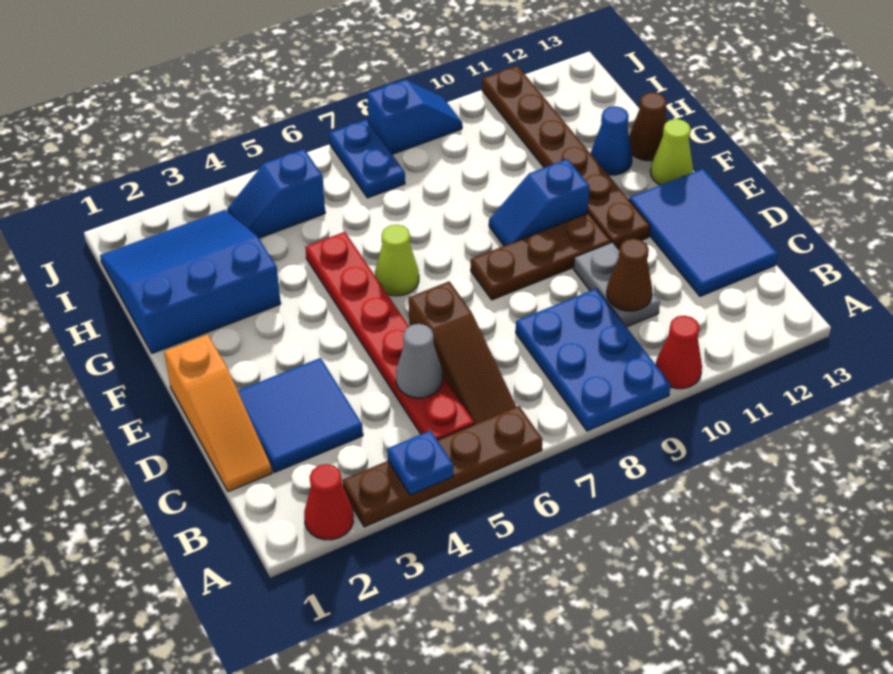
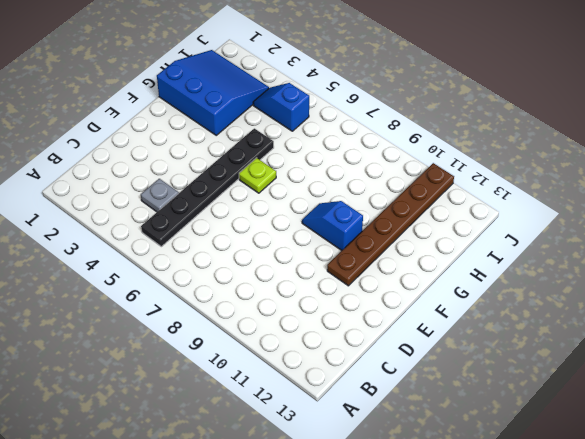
black plate B5:G5 level 1 -> red plate B5:G5 level 1
grey plate C4 level 1 -> none
lime plate F6 level 1 -> lime cone F6 level 1
none -> red cone A2 level 1
none -> brown plate A3:A6 level 1
none -> blue plate A8:C9 level 1

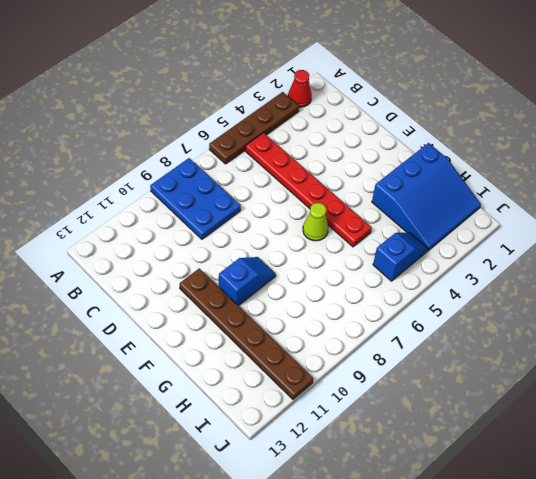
none -> red cone A10 level 1
none -> brown slope B6:D6 level 1 top D
none -> orange slope C1:E1 level 1 top E

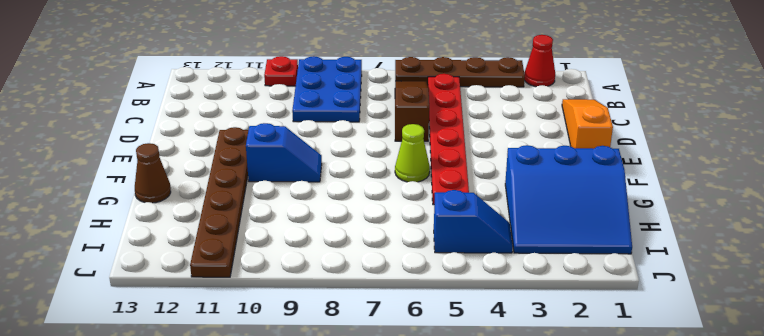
red plate A10 level 1 -> red cone A10 level 1
none -> blue tile C2:D3 level 1
none -> grey plate C10:D10 level 1
none -> blue tile C12:E13 level 1

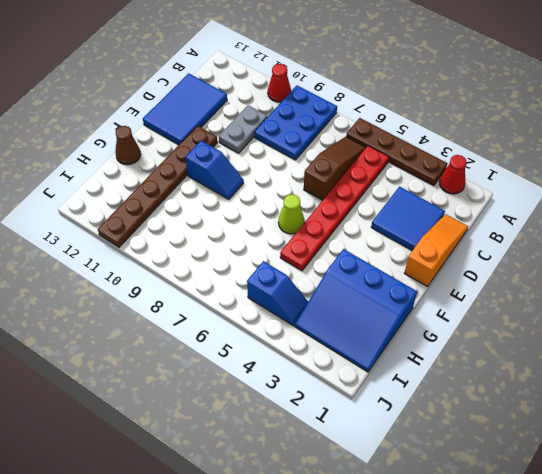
none -> brown plate E8:E10 level 1
none -> lime cone F13 level 1
none -> blue cone G12 level 1

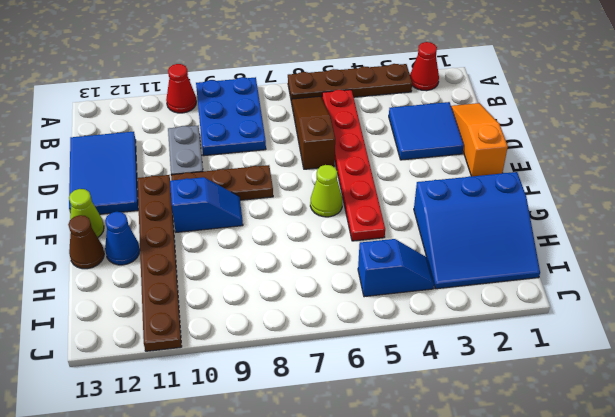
none -> blue plate I7:J7 level 1
none -> blue slope J8:J9 level 1 top 8
none -> blue plate A4 level 2

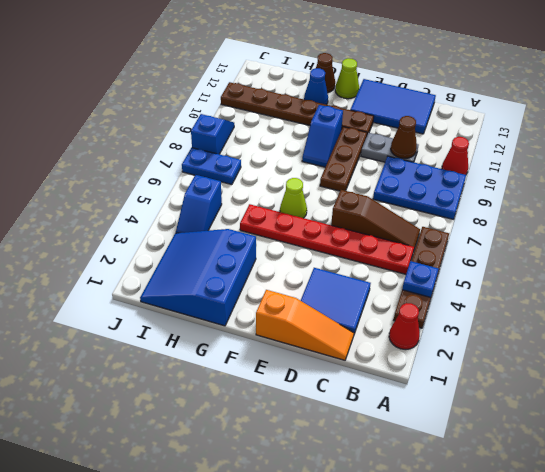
none -> grey cone C5 level 2

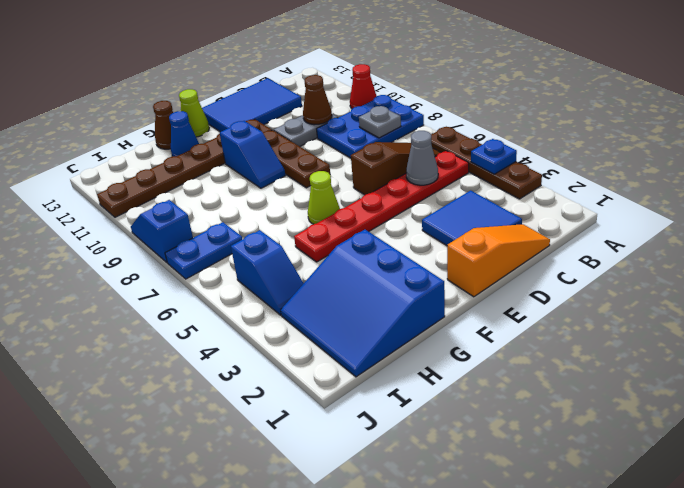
grey plate B8 level 2 -> none
none -> red cone A2 level 1

